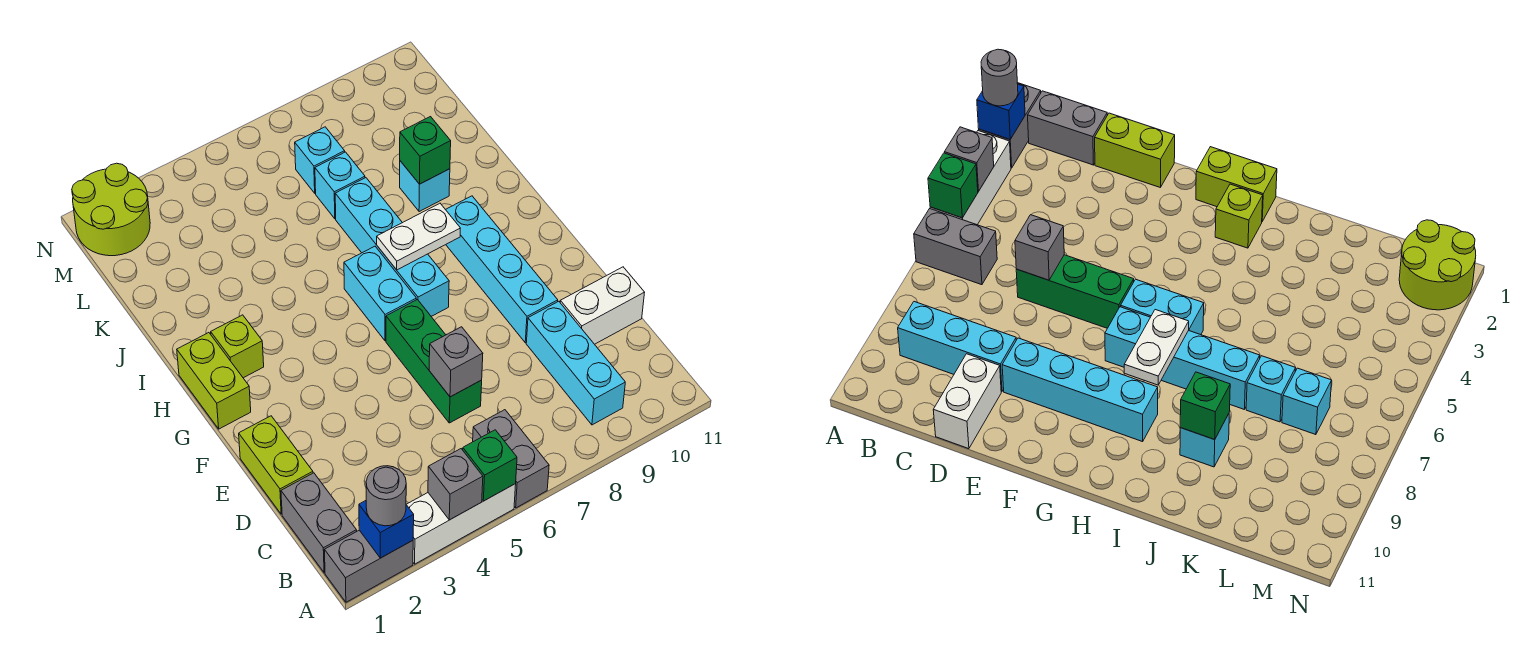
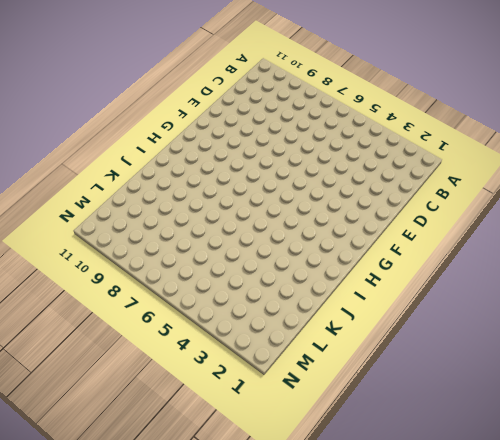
none -> grey brick A1:A2 level 1
none -> white brick A3:A5 level 1
none -> grey brick A6:B6 level 1

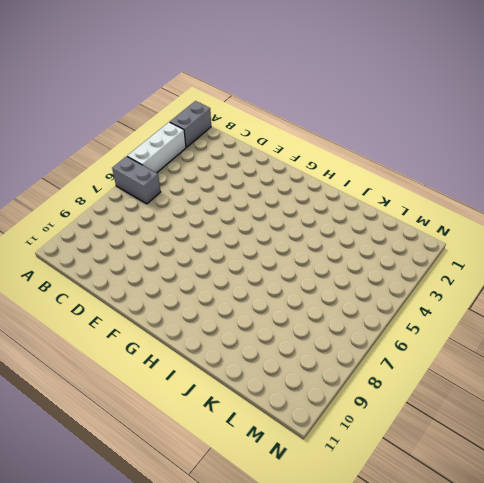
none -> grey brick B1:C1 level 1
none -> cyan brick B9:D9 level 1
none -> lime brick D1:E1 level 1

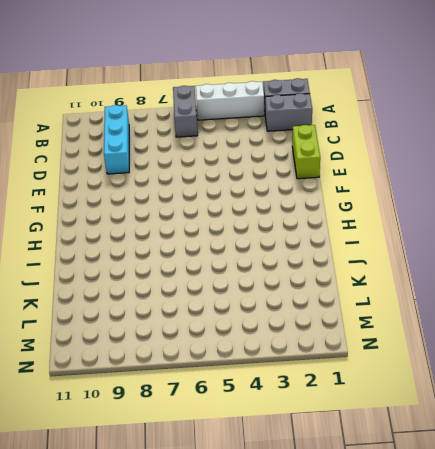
grey brick B1:B2 level 1 -> grey brick B1:C1 level 1
none -> green brick D6:F6 level 1
none -> white brick D10:D11 level 1
none -> cyan brick E9:H9 level 1

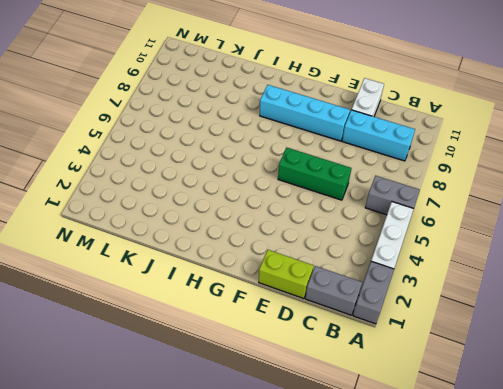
none -> lime brick G1:H1 level 1
none -> cyan brick G6:H6 level 1
none -> cyan brick G7:J7 level 1

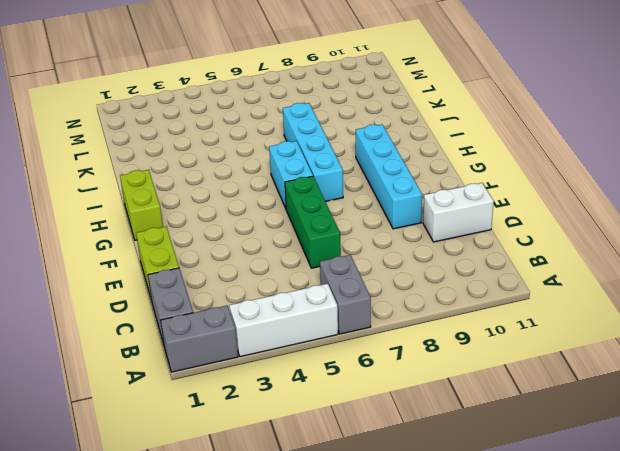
none -> cyan brick B9:D9 level 1
none -> lime brick H2 level 1
none -> cyan brick J9 level 1

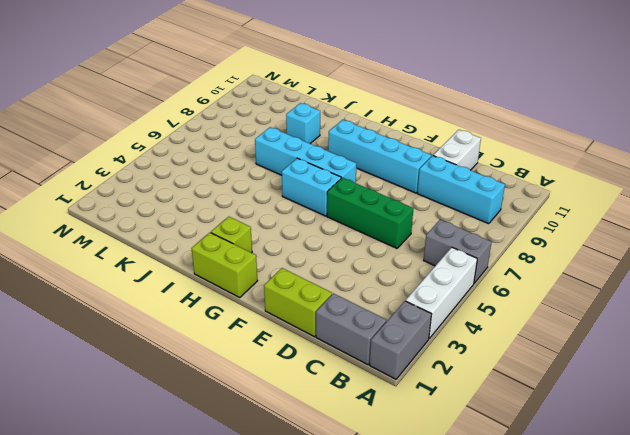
none -> cyan brick K7 level 1
none -> cyan brick L7 level 1
none -> lime round brick M1:N2 level 1

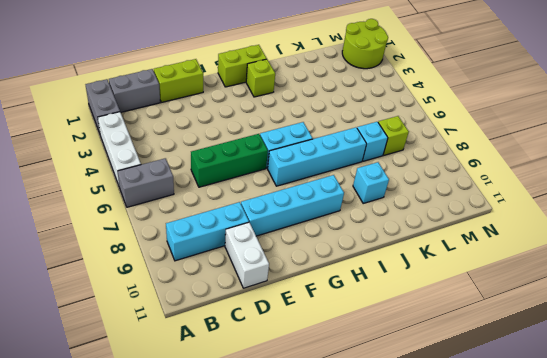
lime brick L7 level 1 -> cyan brick L7 level 1
none -> blue brick A2 level 2
none -> grey brick A4 level 2
none -> green brick A5 level 2

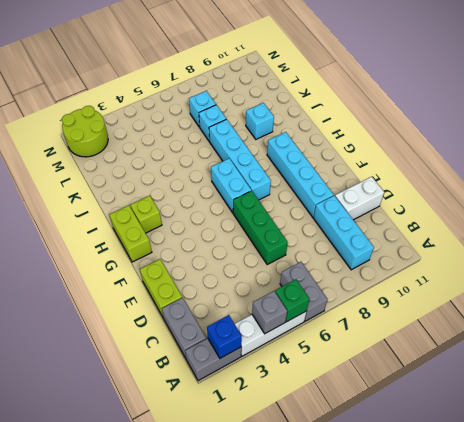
none -> grey brick D6 level 2
none -> white plate H7:H8 level 2
none -> green brick J9 level 2

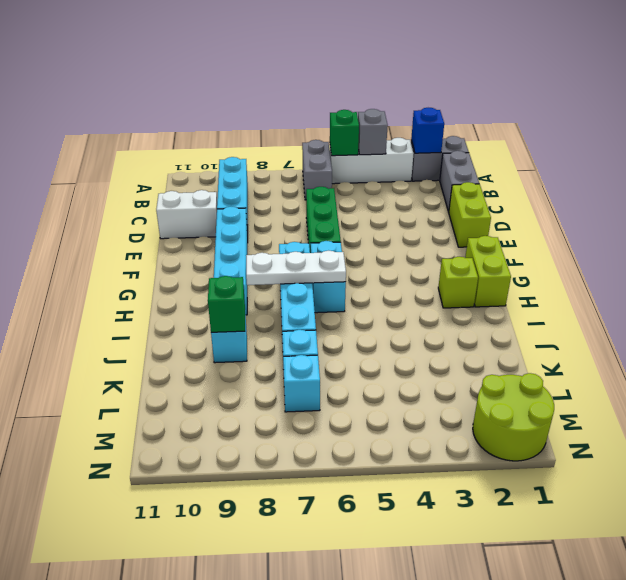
white plate H6:H8 level 2 -> white plate H7:H8 level 2
none -> grey brick D6 level 2
none -> grey round brick A2 level 3

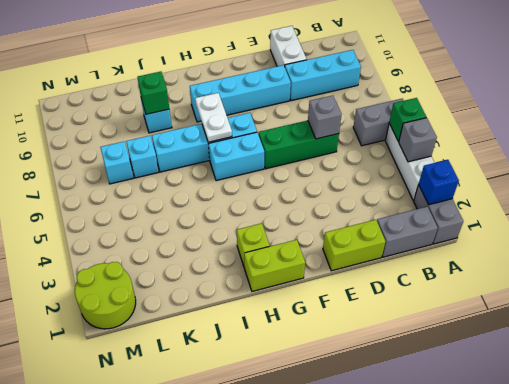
none -> grey round brick A2 level 3

